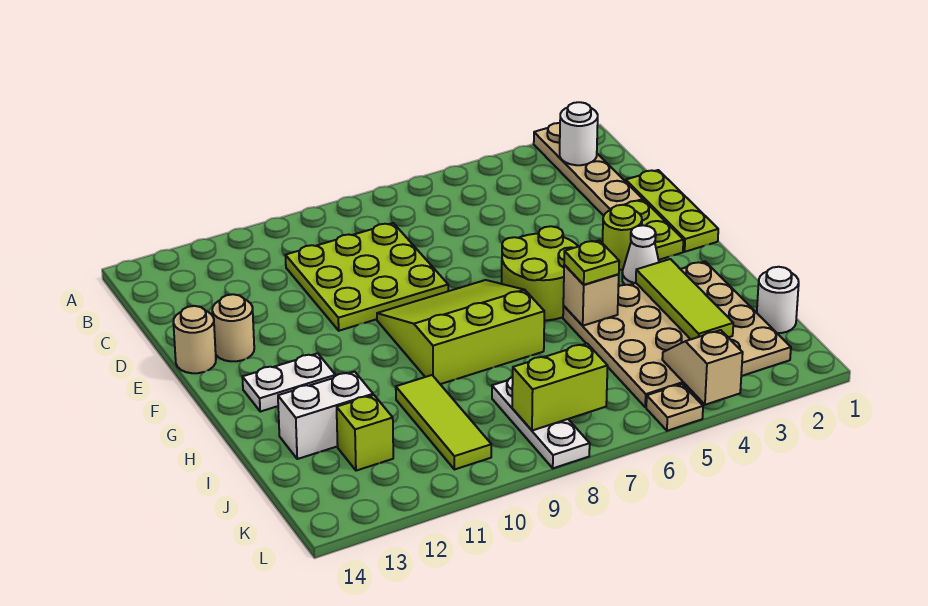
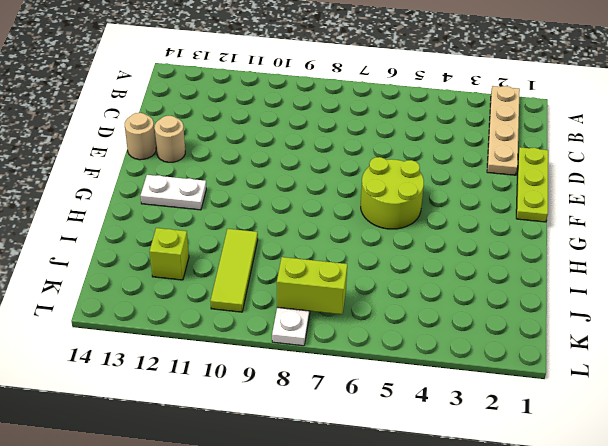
none -> lime plate C8:E10 level 1
none -> lime plate E2:F2 level 1
none -> lime round brick F3 level 1

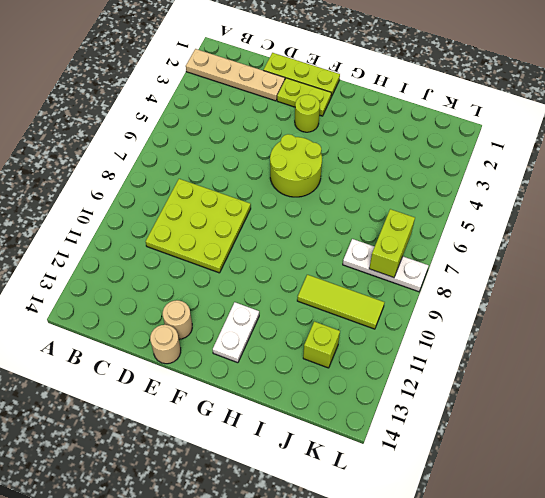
none -> lime slope F7:H9 level 1 top H
none -> white cone G3 level 1
none -> tan plate H2:K5 level 1

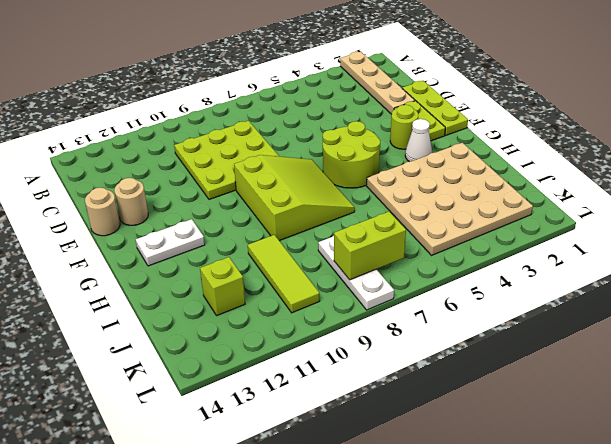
lime slope F7:H9 level 1 top 9 -> lime slope F7:H9 level 1 top H
none -> white brick I12:I13 level 1
none -> white round brick J1 level 1
none -> tan plate L5 level 1

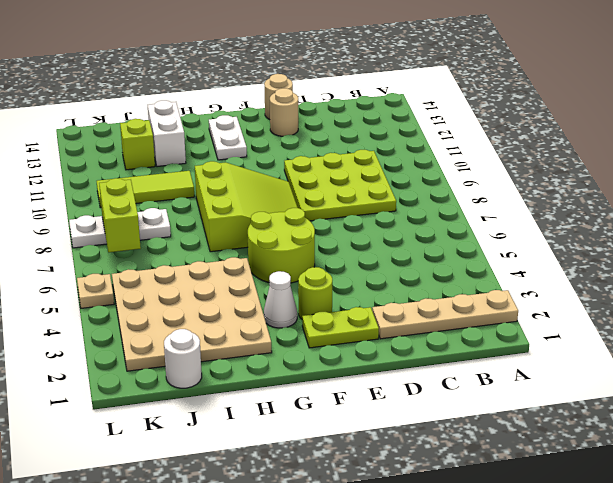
none -> lime plate D1:F1 level 1
none -> white round brick B2 level 2
none -> lime tile H3:J3 level 2

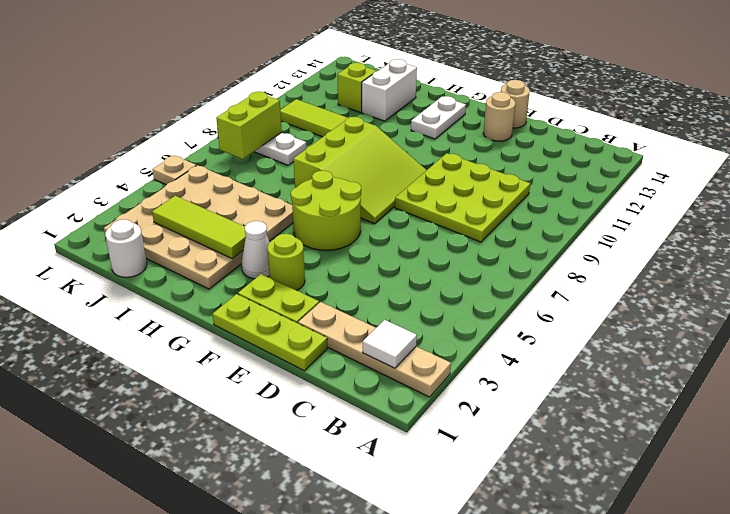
white tile B2 level 2 -> white round brick B2 level 2
none -> tan brick H5 level 2
none -> tan slope K4:L4 level 2 top L
none -> lime plate H5 level 3

